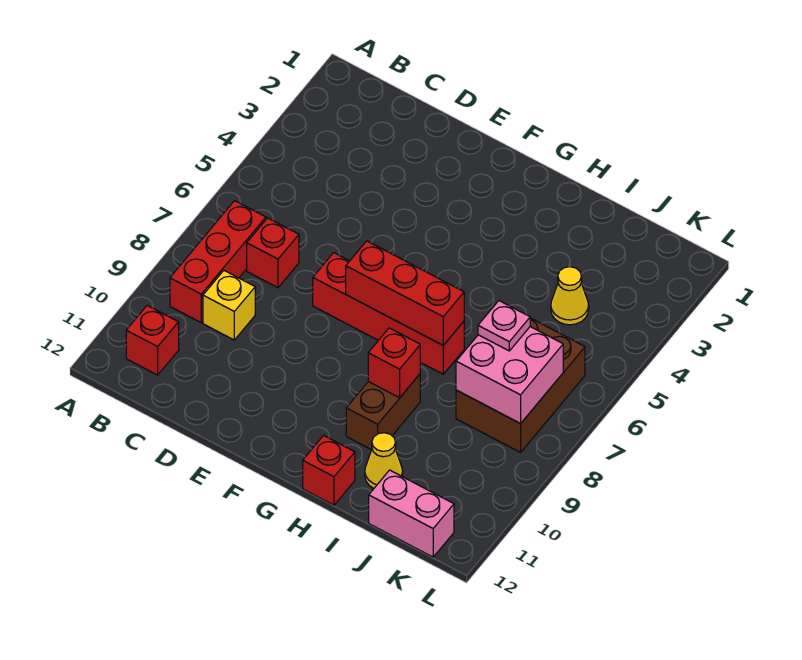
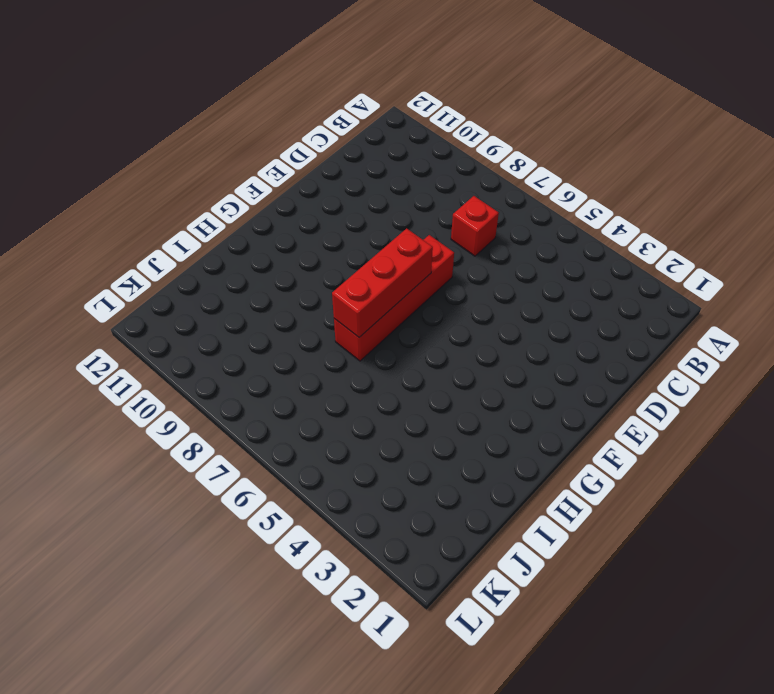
none -> red brick B7:B9 level 1
none -> red brick B11 level 1
none -> yellow brick C9 level 1

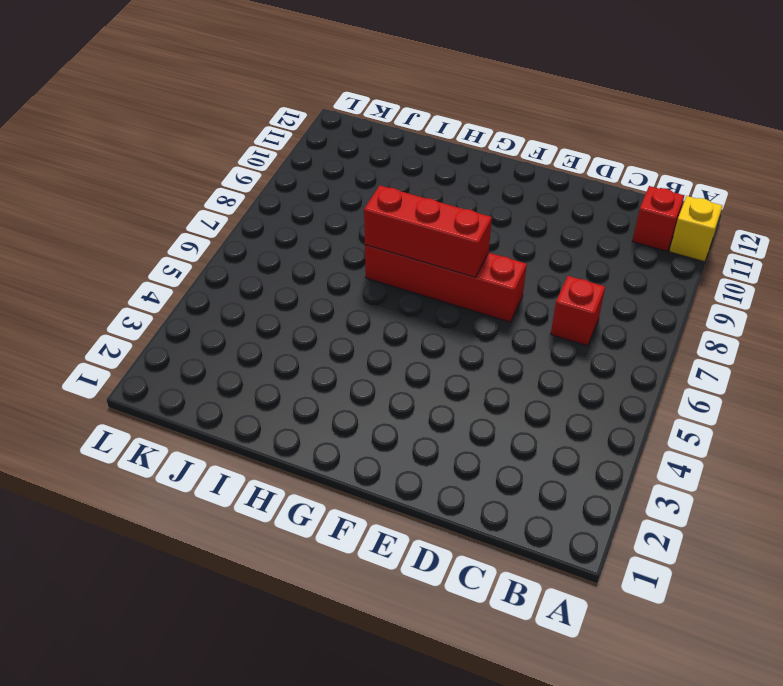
yellow brick A11 level 1 -> yellow brick C9 level 1
none -> red brick B7:B9 level 1
none -> brown brick H9:H10 level 1
none -> red brick H12 level 1

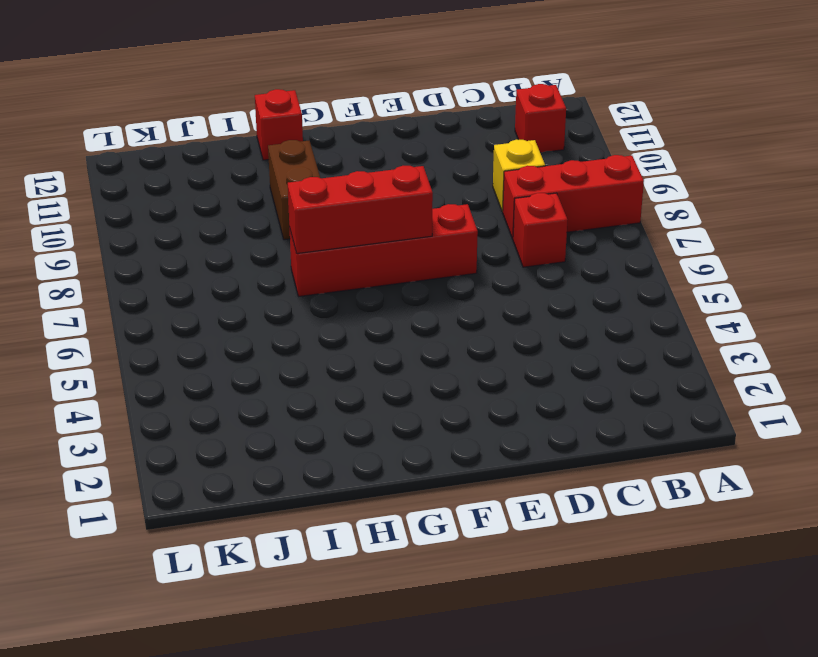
red brick A8:C8 level 1 -> red brick B7:B9 level 1
none -> yellow cone I11 level 1
none -> yellow cone J4 level 1
none -> brown brick J6:K8 level 1

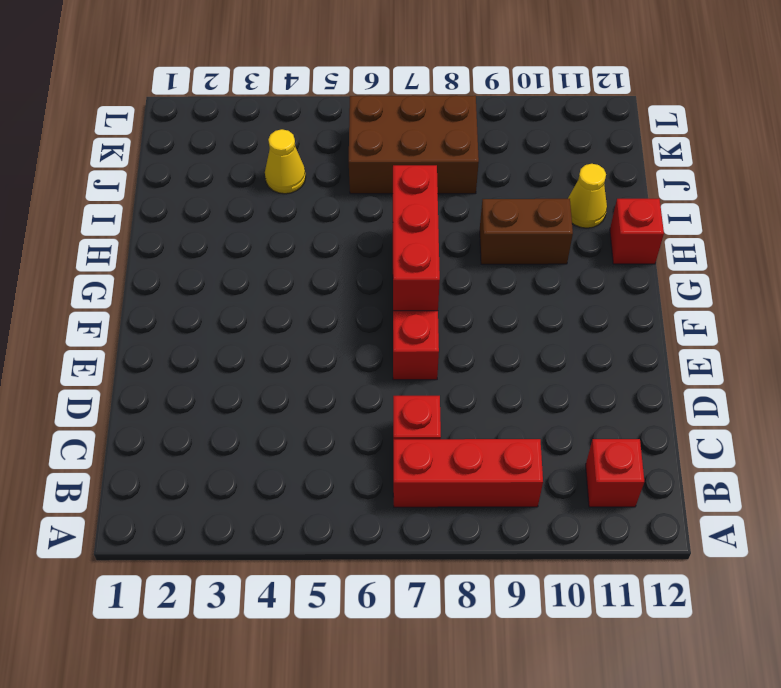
none -> yellow brick C9 level 1
none -> pink brick J12:K12 level 1
none -> red brick H9 level 2

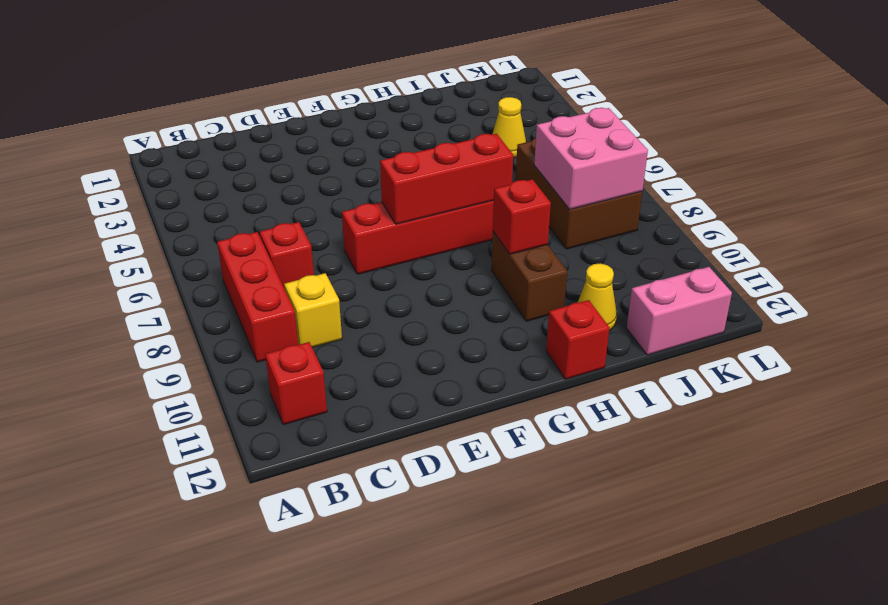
none -> pink plate J7 level 3

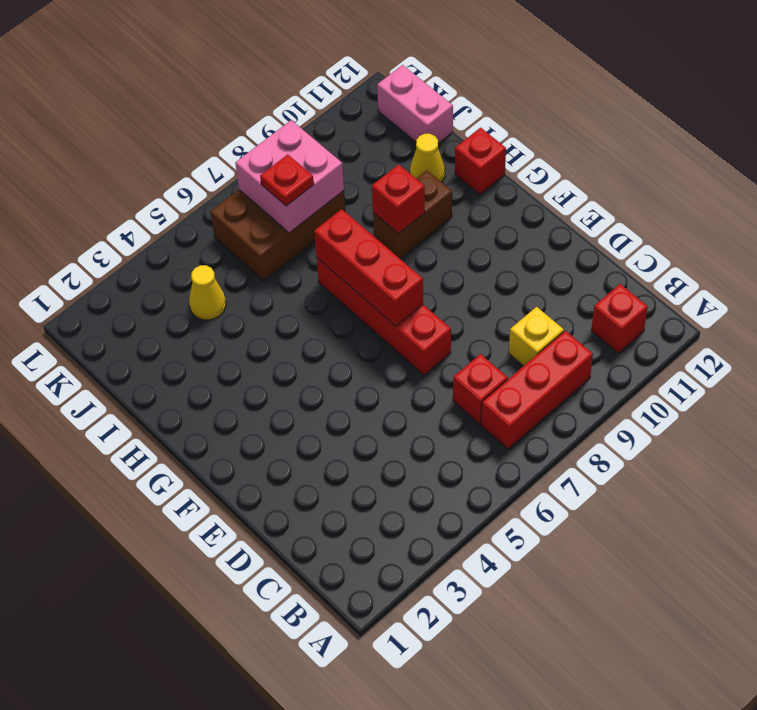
red plate J7 level 3 -> pink plate J7 level 3

